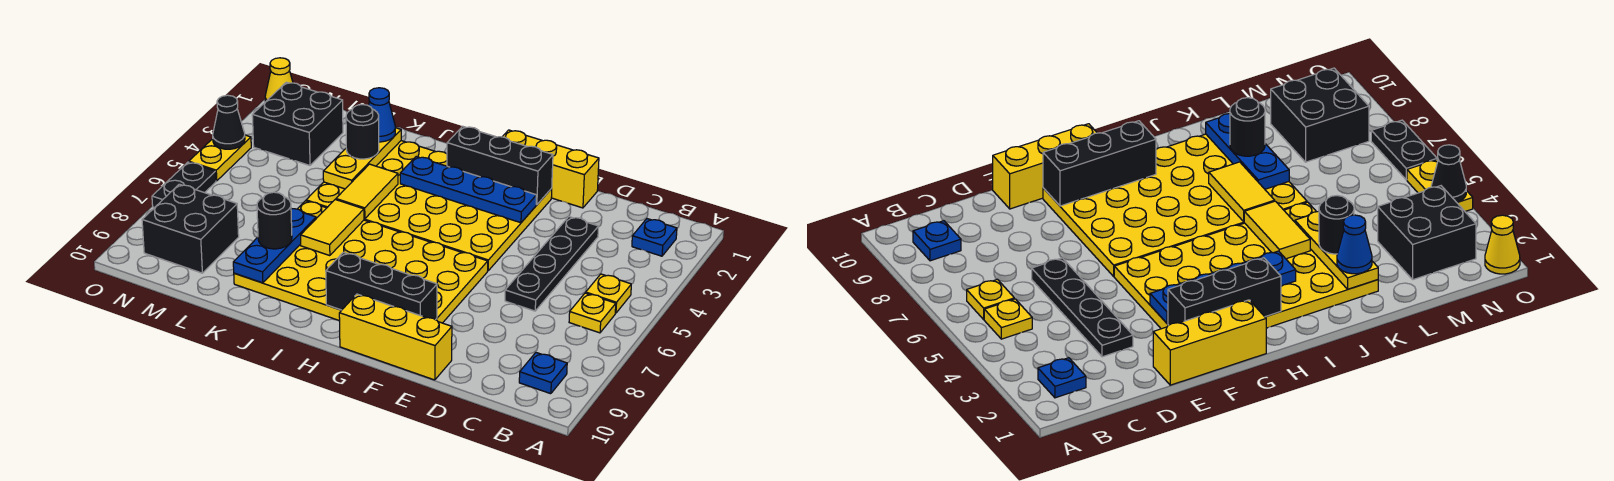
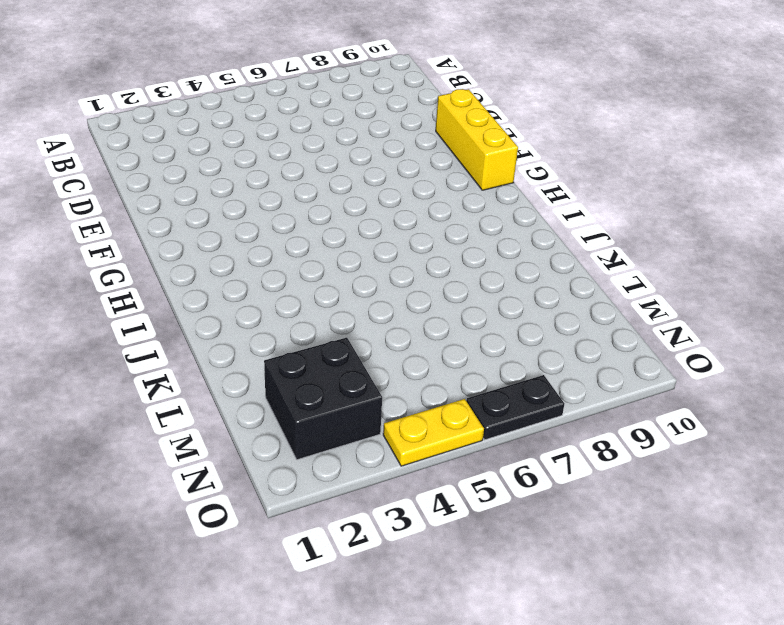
none -> blue plate B2 level 1
none -> yellow plate B5 level 1
none -> yellow plate B6 level 1

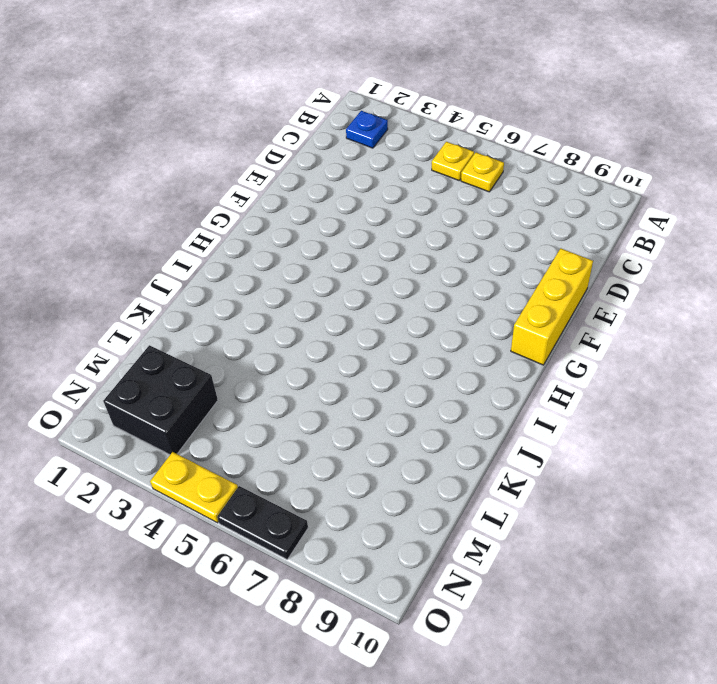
none -> blue plate B9 level 1
none -> black plate D3:D6 level 1
none -> yellow brick E1:G1 level 1

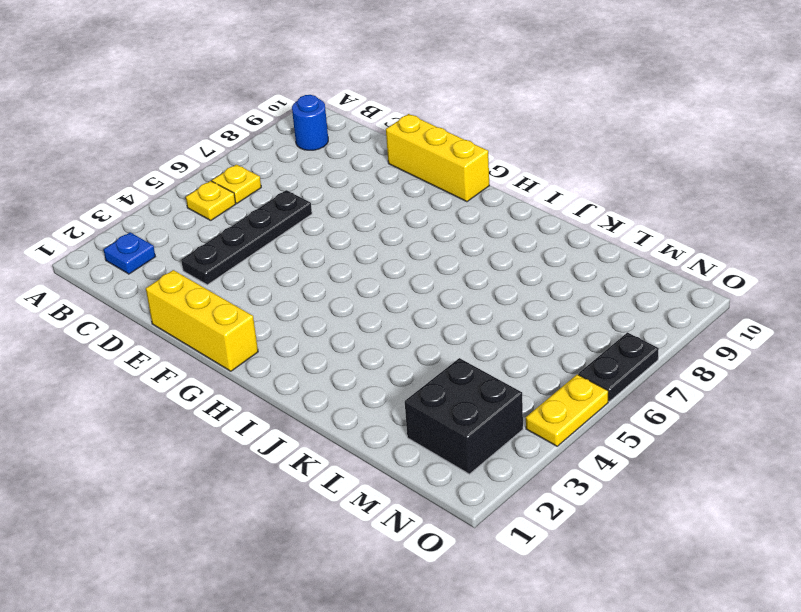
blue round brick B9 level 1 -> blue plate B9 level 1
none -> yellow plate F2:K5 level 1
none -> yellow plate F6:K9 level 1
none -> black brick M8:N9 level 1

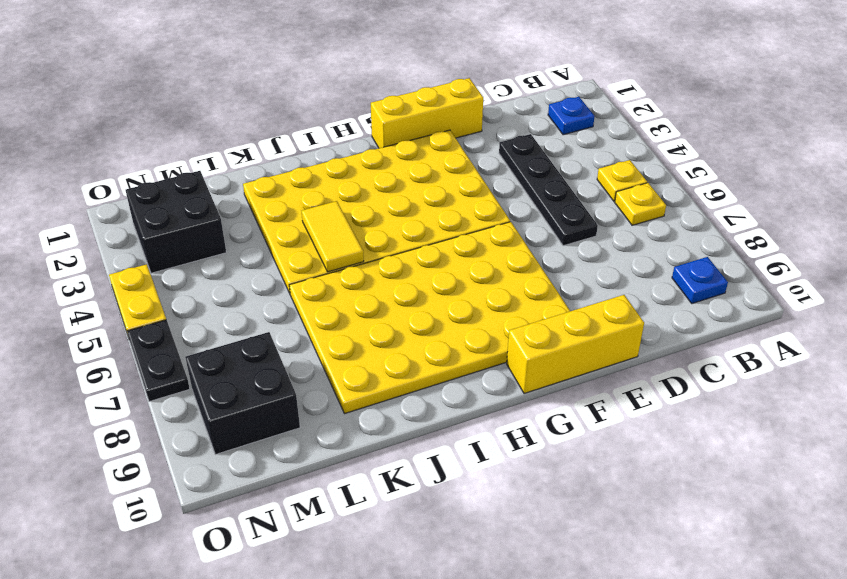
none -> yellow cone O1 level 1
none -> black brick F2:H2 level 2
none -> blue plate F3:I3 level 2

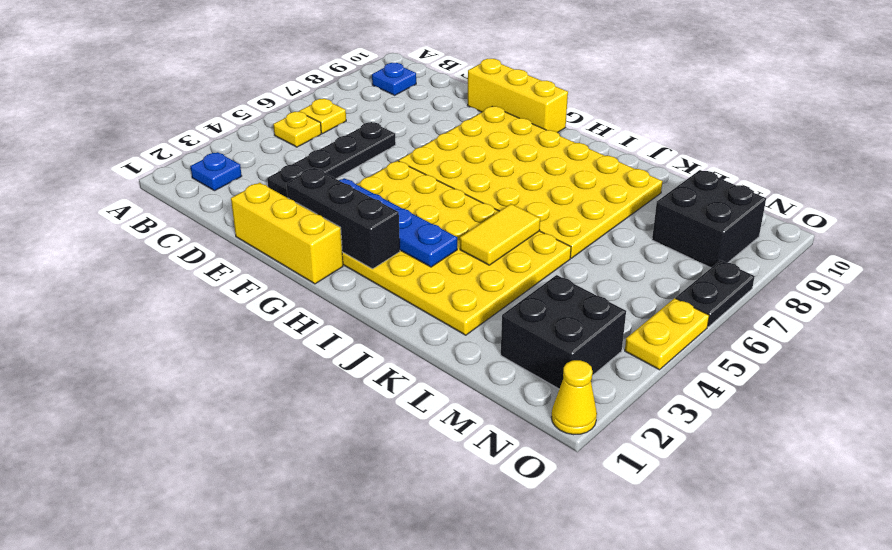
none -> black brick F9:H9 level 2
none -> yellow tile J6:J7 level 2
none -> yellow plate K2:K4 level 2

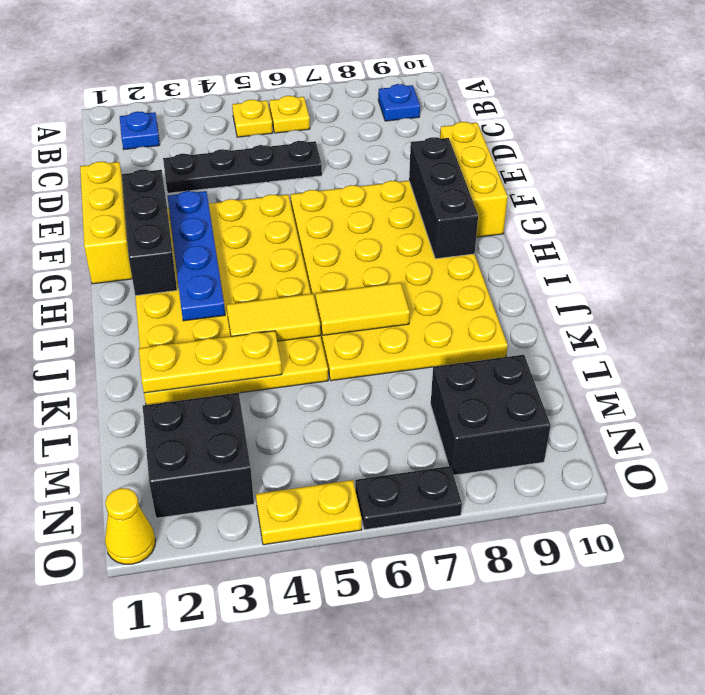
none -> blue plate K7:K9 level 2
none -> black cone O4 level 2
none -> blue cone K2 level 3

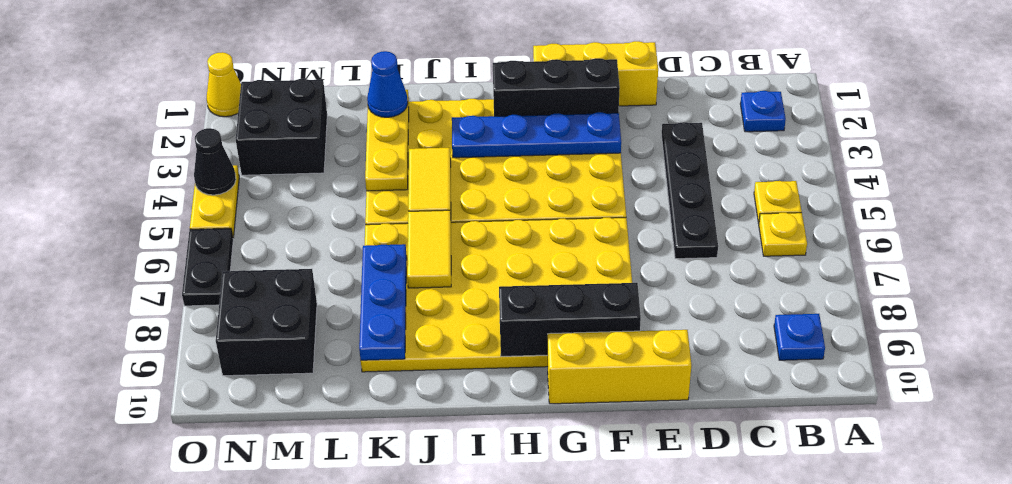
none -> black round brick K3 level 3
none -> black round brick K8 level 3

